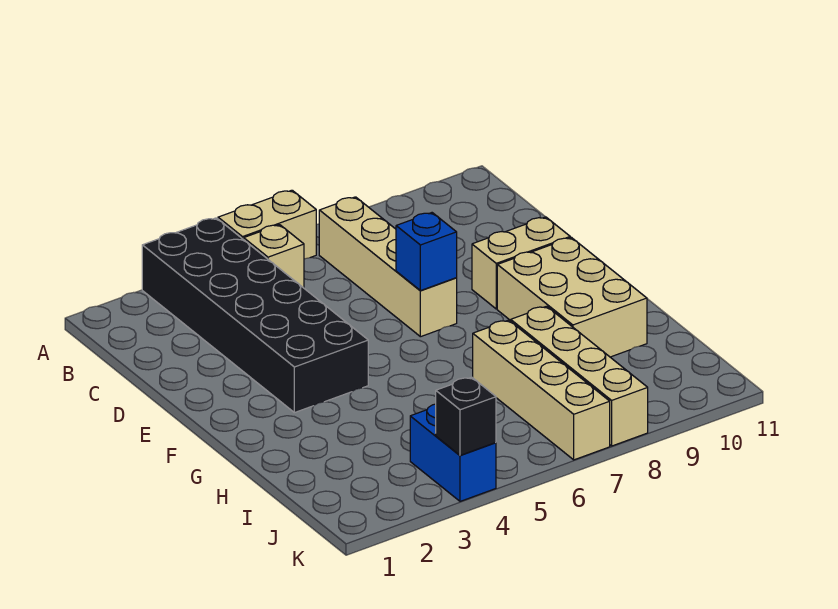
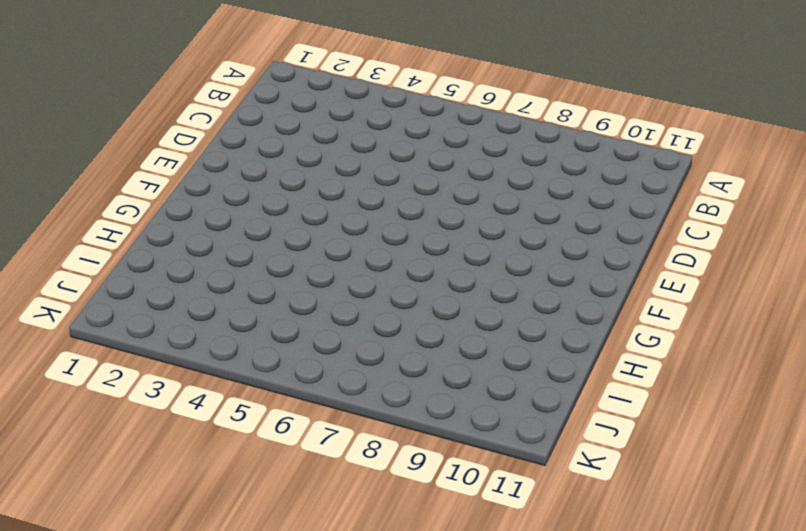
none -> black brick A3:F4 level 1
none -> tan brick A5:A6 level 1

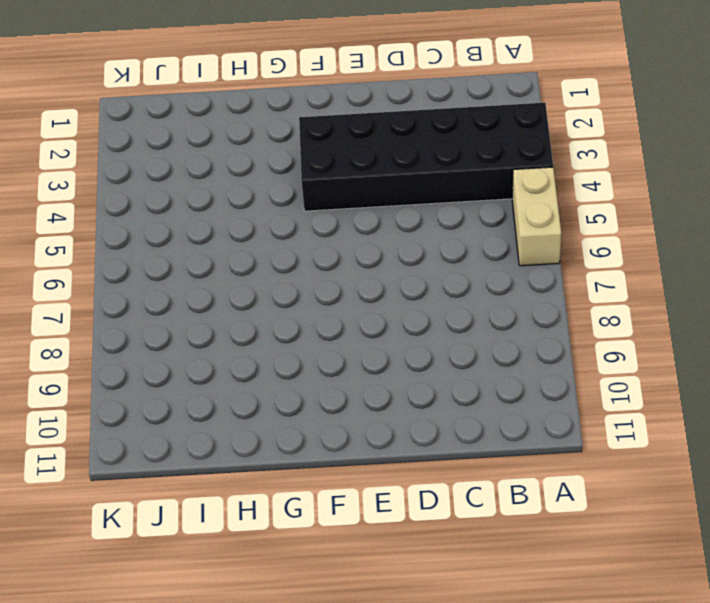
none -> tan brick B5 level 1
none -> tan brick B7:E7 level 1

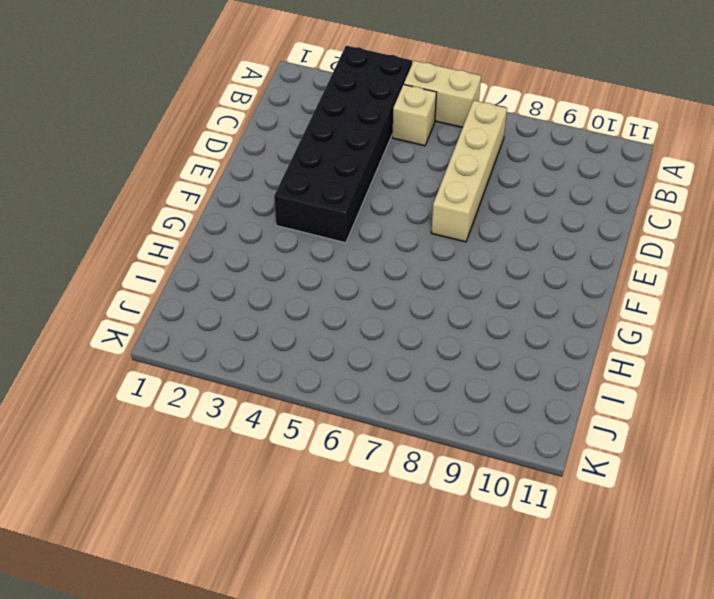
none -> tan brick E9:E10 level 1
none -> tan brick F9:H10 level 1

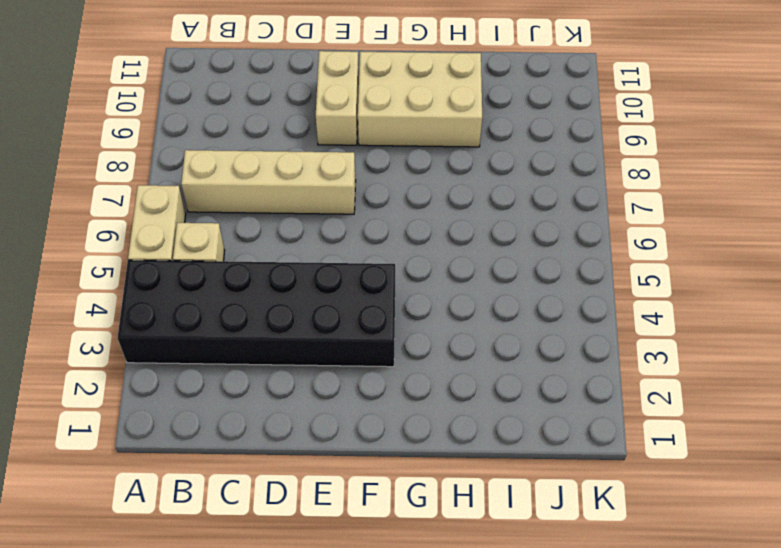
none -> tan brick H7:K7 level 1
none -> tan brick H8:K8 level 1

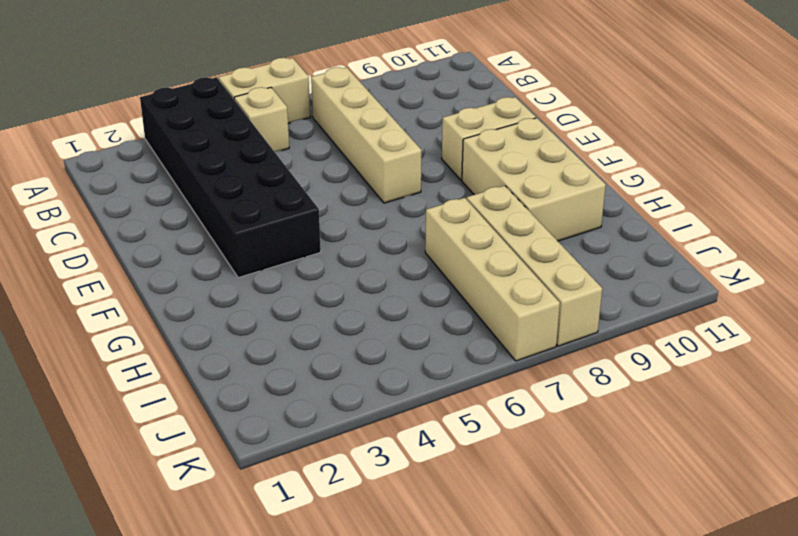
none -> blue brick J4:K4 level 1
none -> blue brick E7 level 2

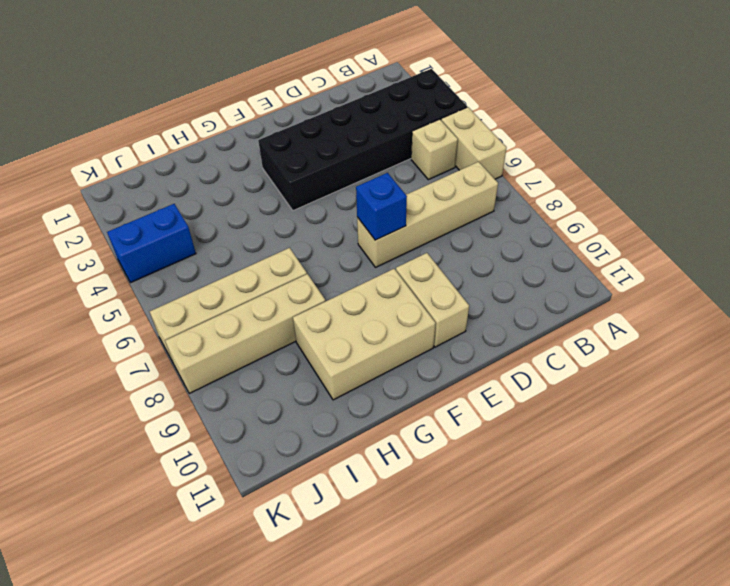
none -> black brick K4 level 2

